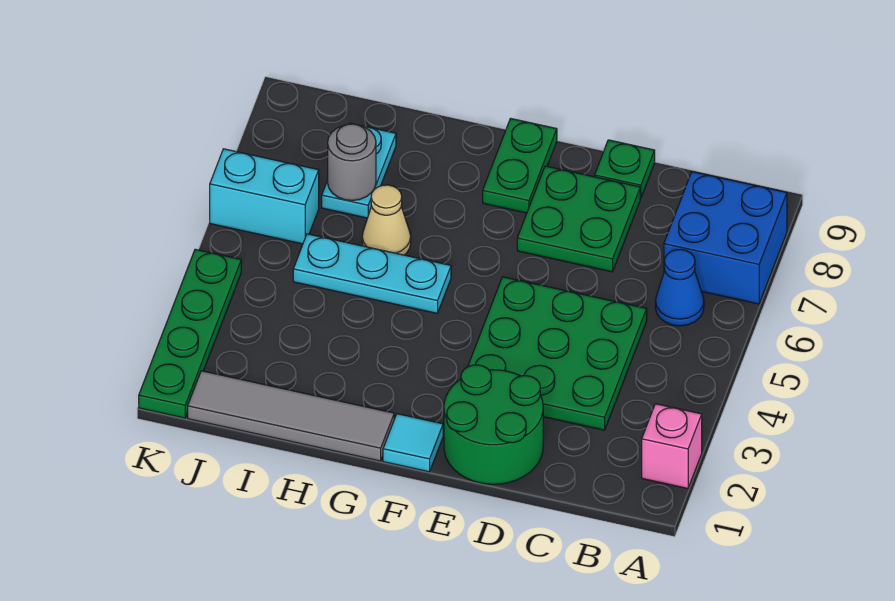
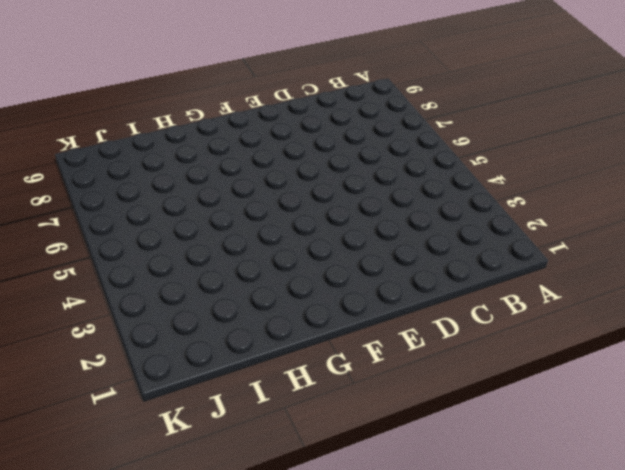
none -> pink brick A2 level 1
none -> blue brick A7:B8 level 1
none -> blue cone B6 level 1

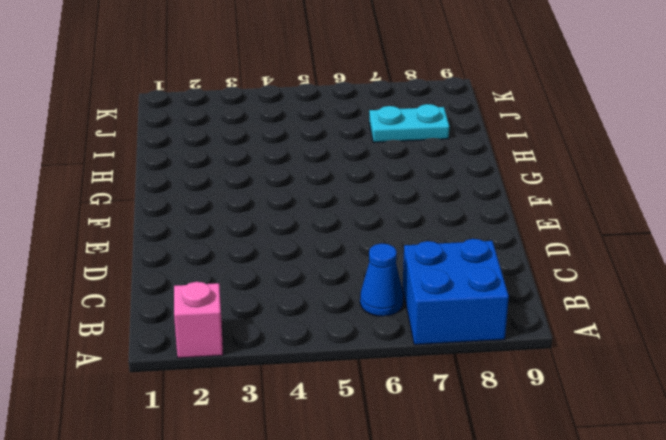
none -> green plate C3:E5 level 1
none -> green round brick D1:E2 level 1
none -> green plate D7:E8 level 1

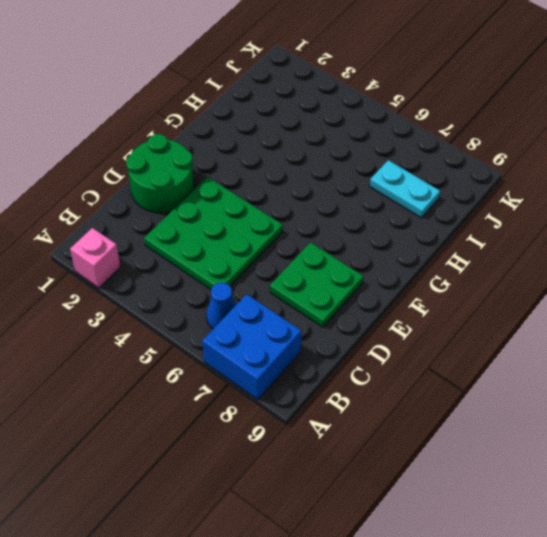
none -> green plate D9 level 1
none -> cyan tile F1 level 1
none -> green plate F8:F9 level 1

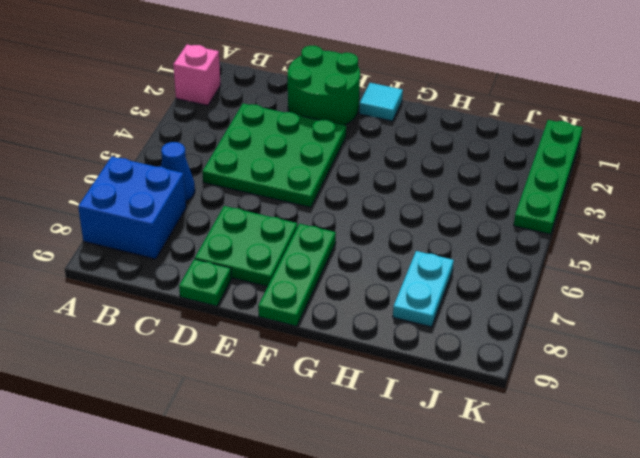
green plate F7:F9 level 1 -> green plate F8:F9 level 1
none -> grey tile G1:J1 level 1
none -> cyan plate G5:I5 level 1
none -> tan cone H6 level 1

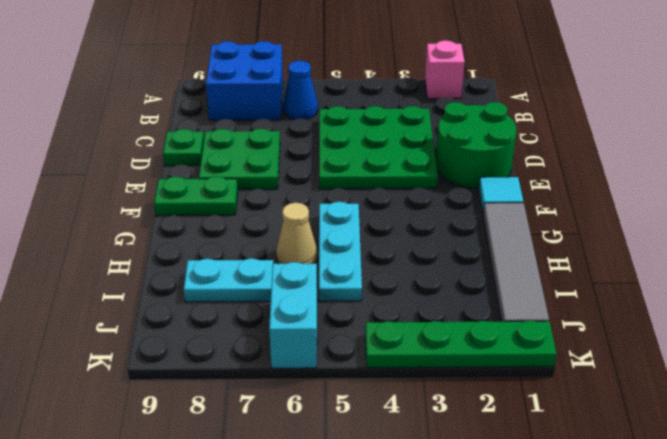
none -> grey round brick I7 level 2

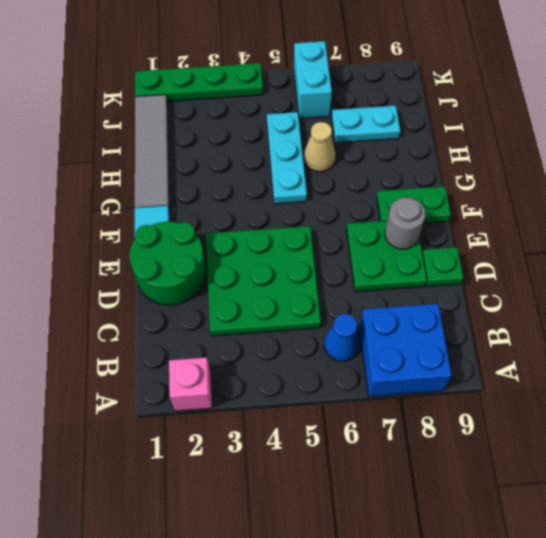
grey round brick E8 level 2 -> grey round brick I7 level 2

